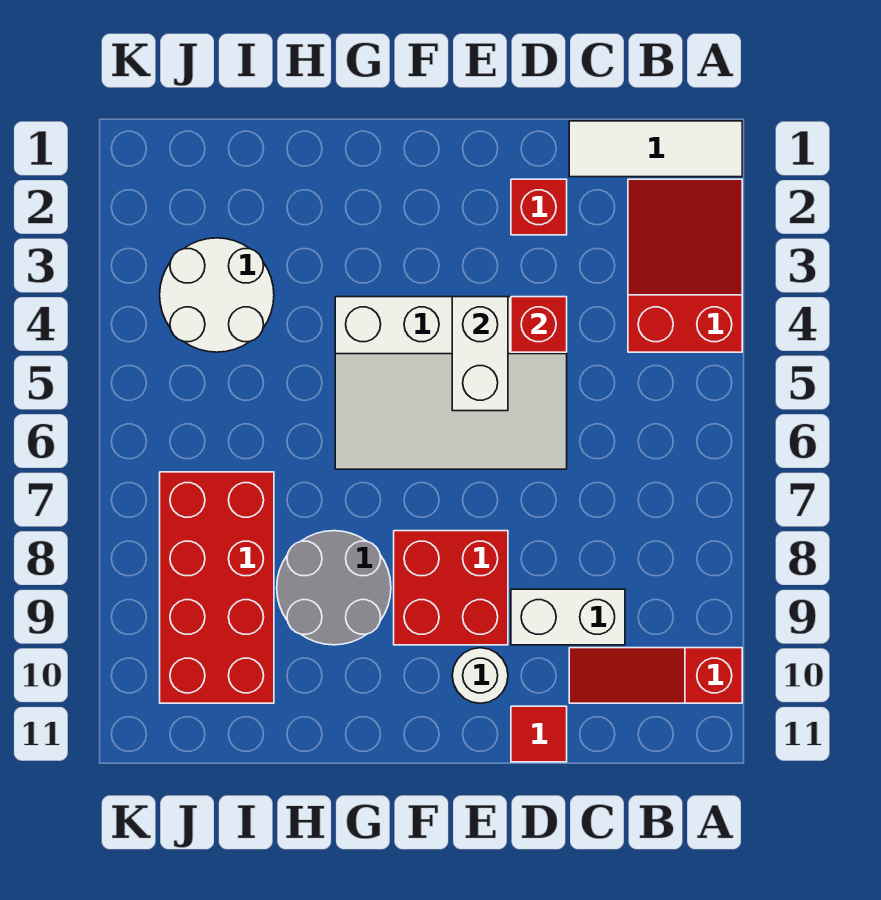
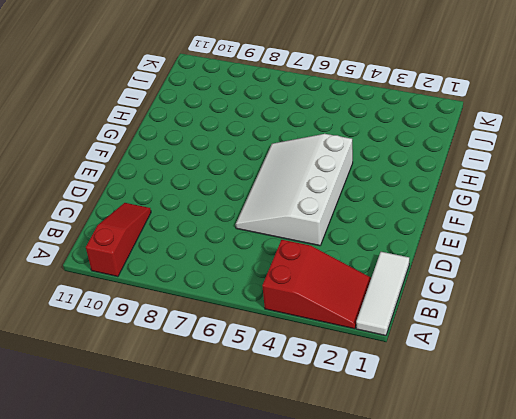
none -> white brick C9:D9 level 1
none -> red brick D2 level 1
none -> red tile D11 level 1

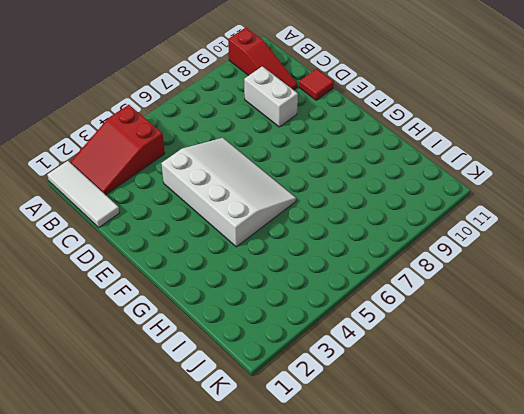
none -> red brick D2 level 1
none -> red brick E8:F9 level 1
none -> white round brick E10 level 1

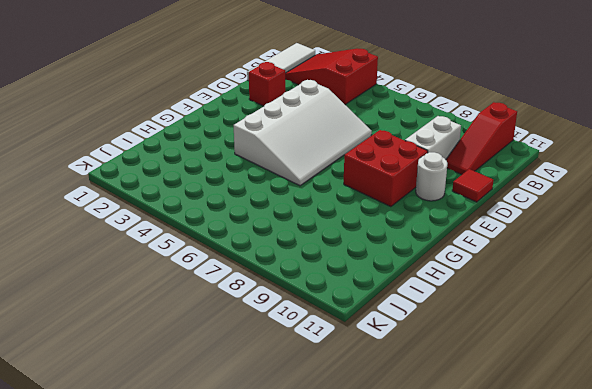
none -> grey round brick G8:H9 level 1
none -> white round brick I3:J4 level 1
none -> red brick I7:J10 level 1

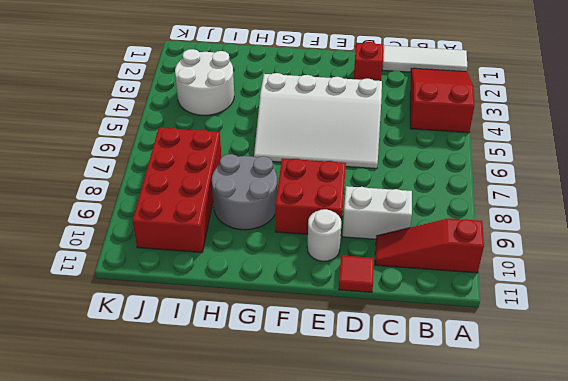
none -> red brick D4 level 2
none -> white brick E4:E5 level 2

